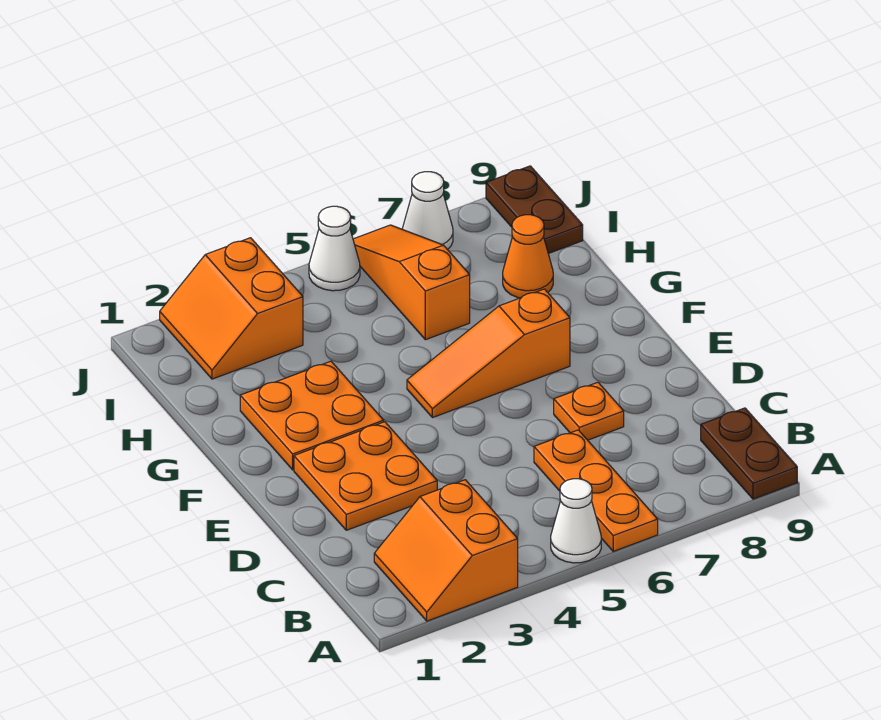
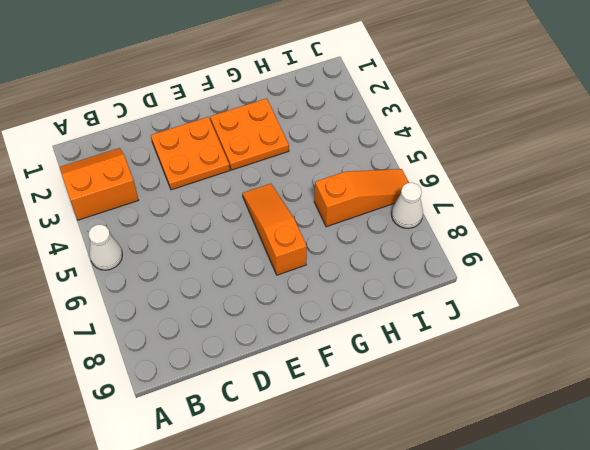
none -> orange plate A6:C6 level 1
none -> brown plate A9:B9 level 1
none -> orange plate D7 level 1

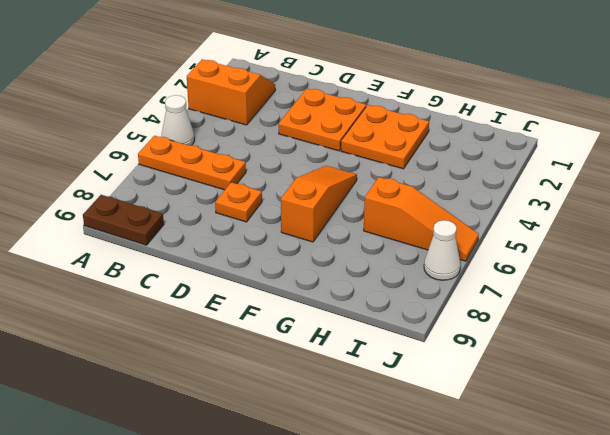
none -> orange cone H8 level 1
none -> orange slope I2:J3 level 1 top 3
none -> brown plate I9:J9 level 1

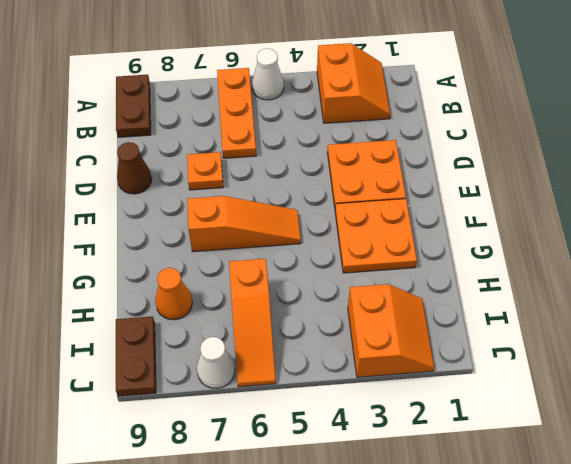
brown cone D9 level 1 -> none
none -> white cone J5 level 1

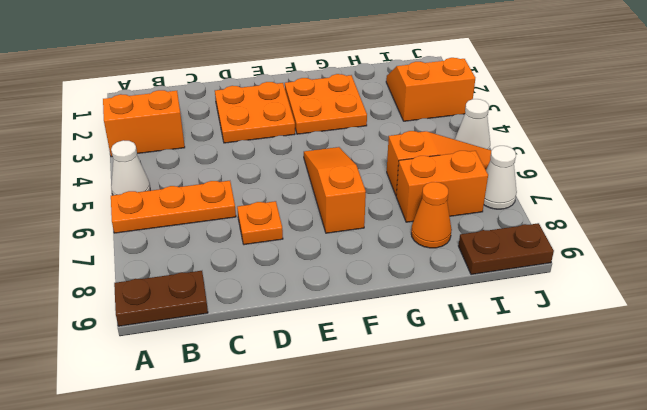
orange brick H7:I7 level 1 -> none

